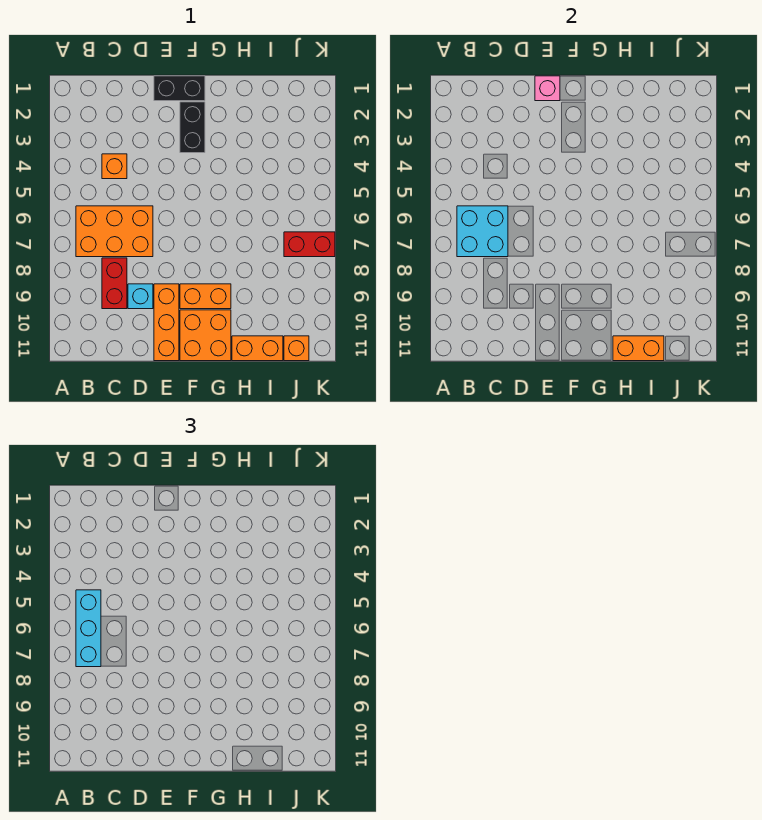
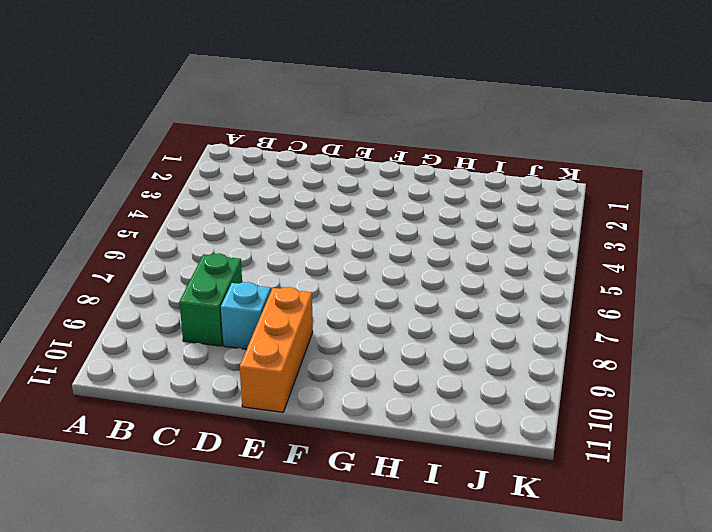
green brick C8:C9 level 1 -> red brick C8:C9 level 1
none -> orange brick B6:D7 level 1
none -> orange brick C4 level 1
none -> black brick E1:F1 level 1

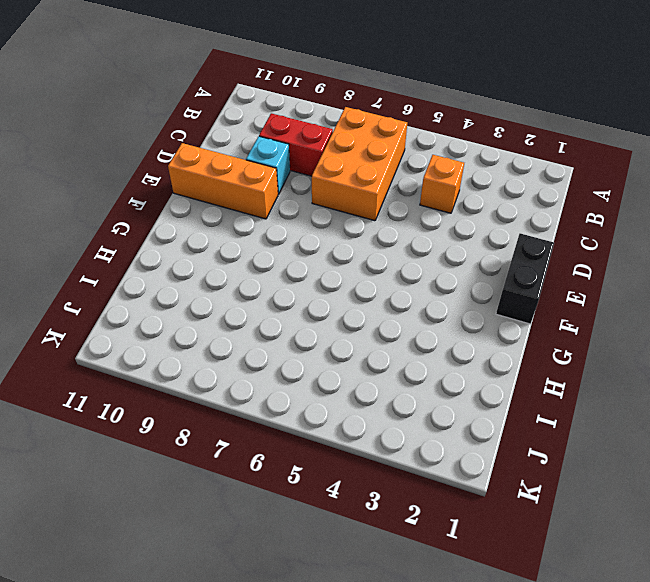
none -> black brick F2:F3 level 1
none -> orange brick F9:G9 level 1
none -> orange brick F10:G11 level 1

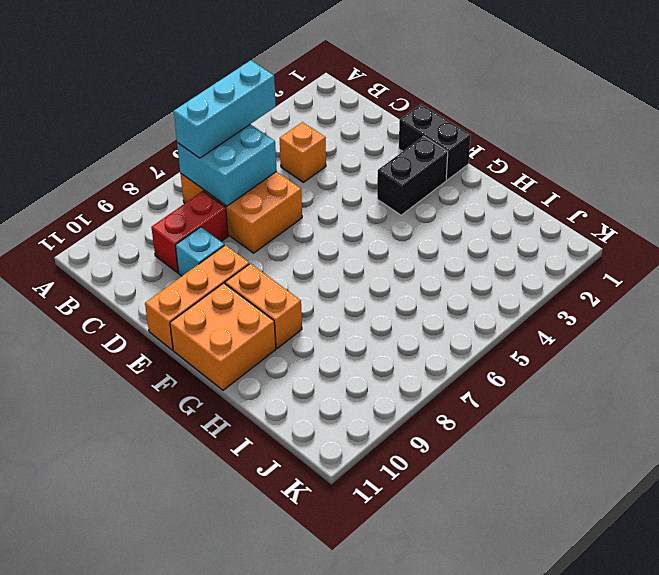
none -> orange brick H11:I11 level 1
none -> red brick J7:K7 level 1
none -> orange brick J11 level 1

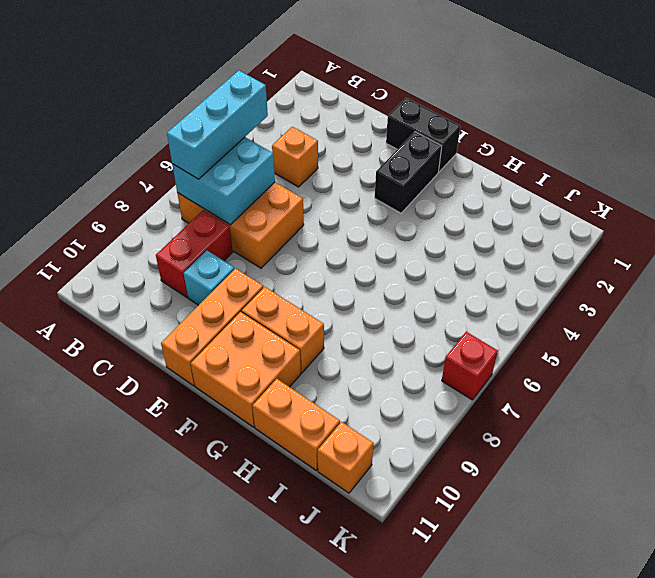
red brick K7 level 1 -> red brick J7:K7 level 1
none -> pink brick E1 level 2
none -> orange brick H11:I11 level 2

